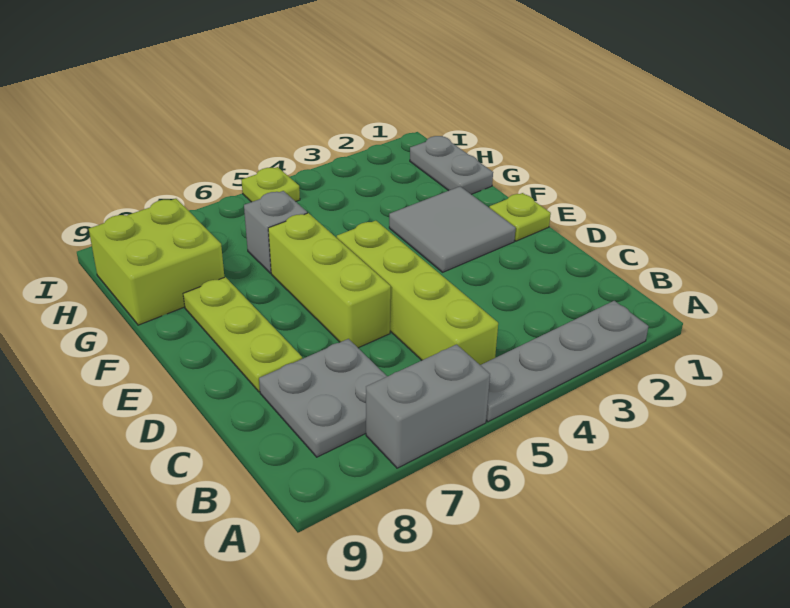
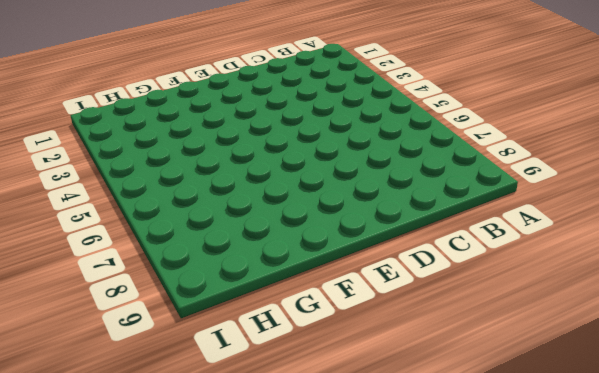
none -> grey plate A2:A5 level 1
none -> grey brick A6:A7 level 1
none -> lime brick B5:E5 level 1

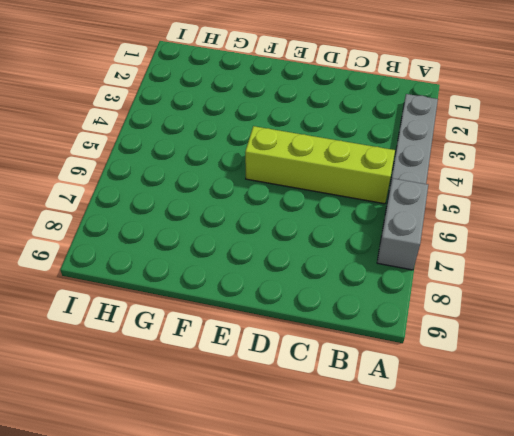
none -> grey plate B7:C8 level 1
none -> lime brick D6:F6 level 1
none -> lime plate D8:F8 level 1

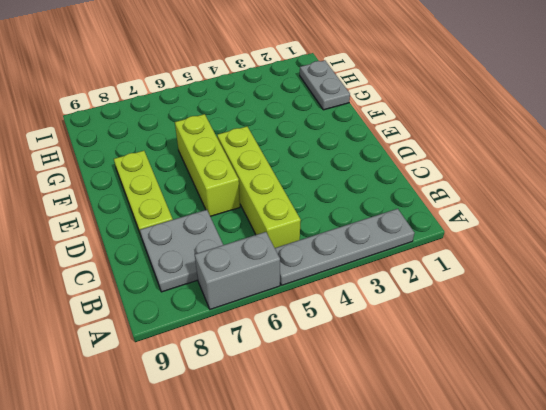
none -> lime plate E1 level 1
none -> grey tile E2:F3 level 1
none -> grey brick G6 level 1

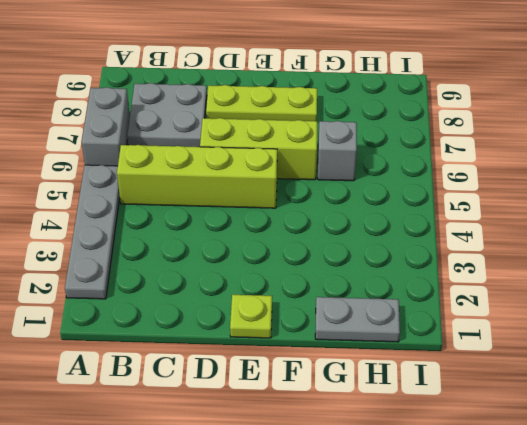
none -> grey tile E2:F3 level 1
none -> lime brick G8:H9 level 1
none -> lime plate I5 level 1

